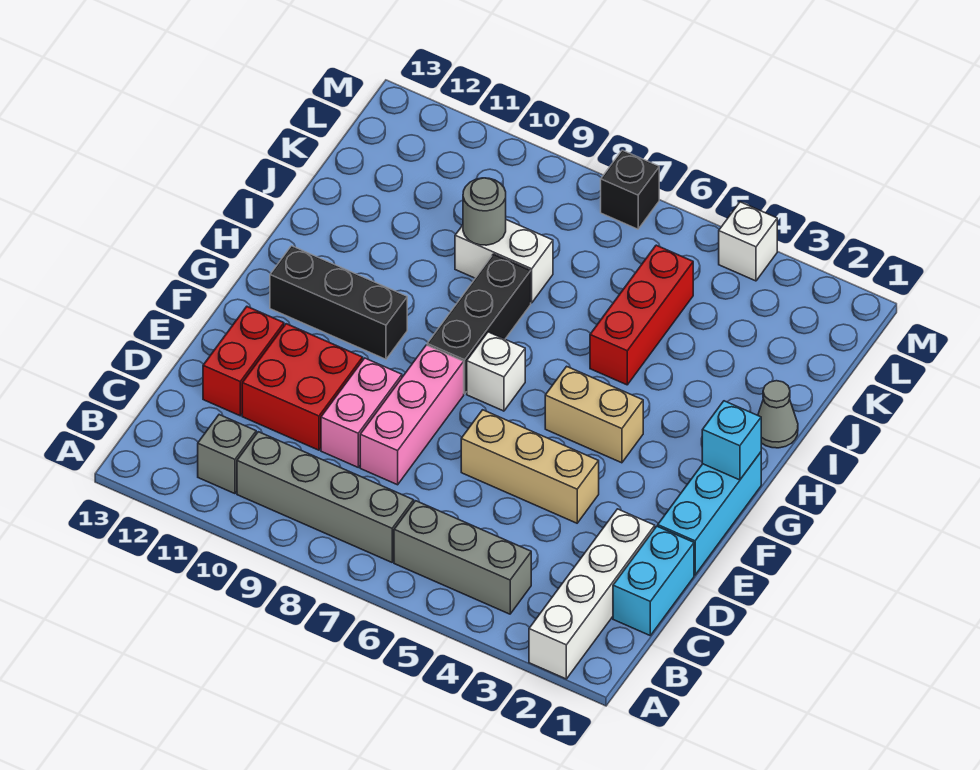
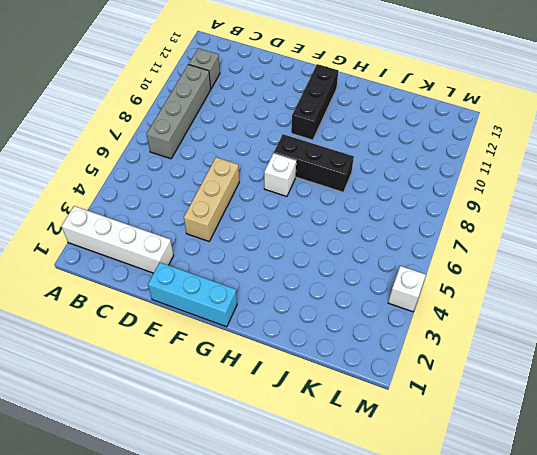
none -> grey brick B4:B6 level 1
none -> cyan brick C1:D1 level 1
none -> pink brick D8:F8 level 1

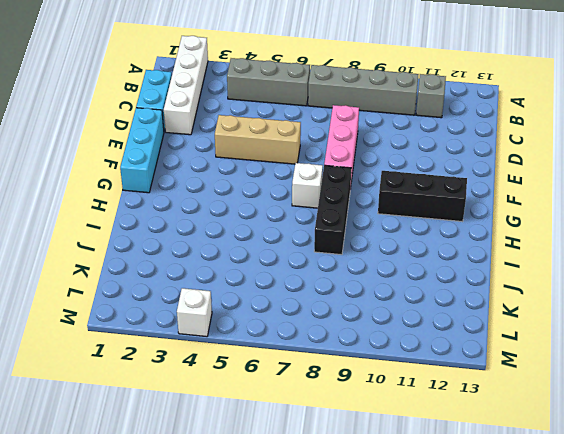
none -> pink brick D9:E9 level 1
none -> red brick D10:E11 level 1
none -> red brick D12:E12 level 1

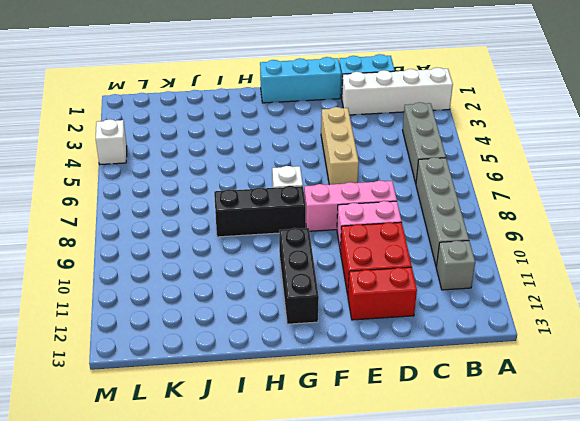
none -> tan brick G4:G5 level 1
none -> grey cone I1 level 1
none -> red brick I5:K5 level 1

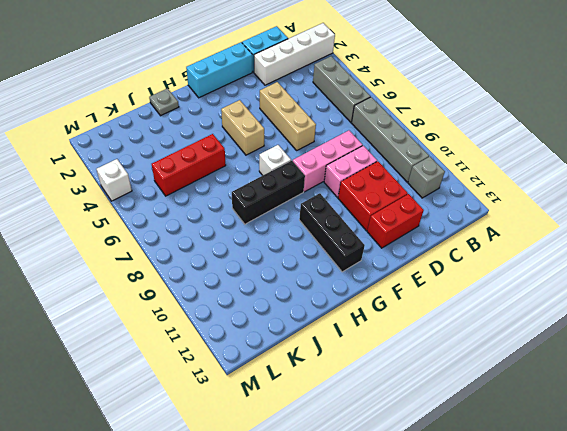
grey plate I1 level 1 -> grey cone I1 level 1
none -> white brick J8:J9 level 1
none -> black brick M7 level 1
none -> cyan brick G1 level 2

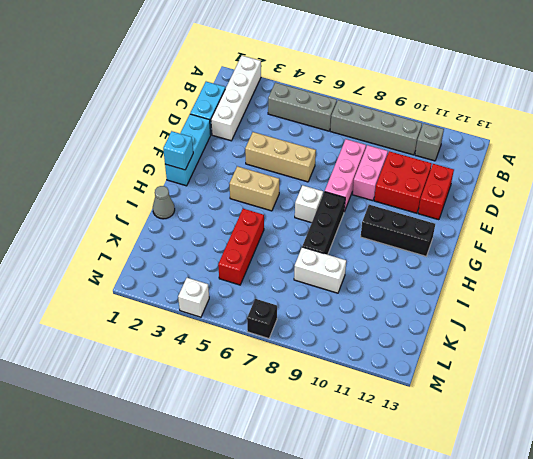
none -> grey round brick J9 level 2

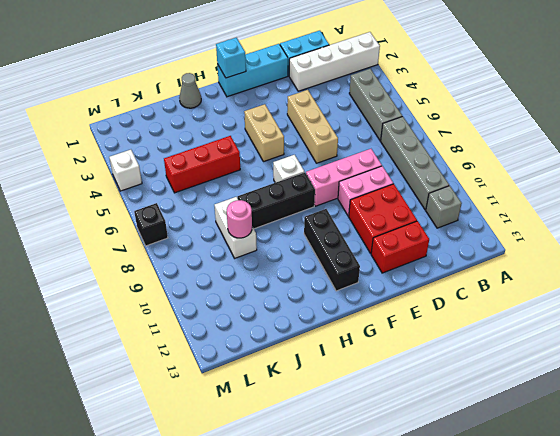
pink round brick J9 level 2 -> grey round brick J9 level 2

